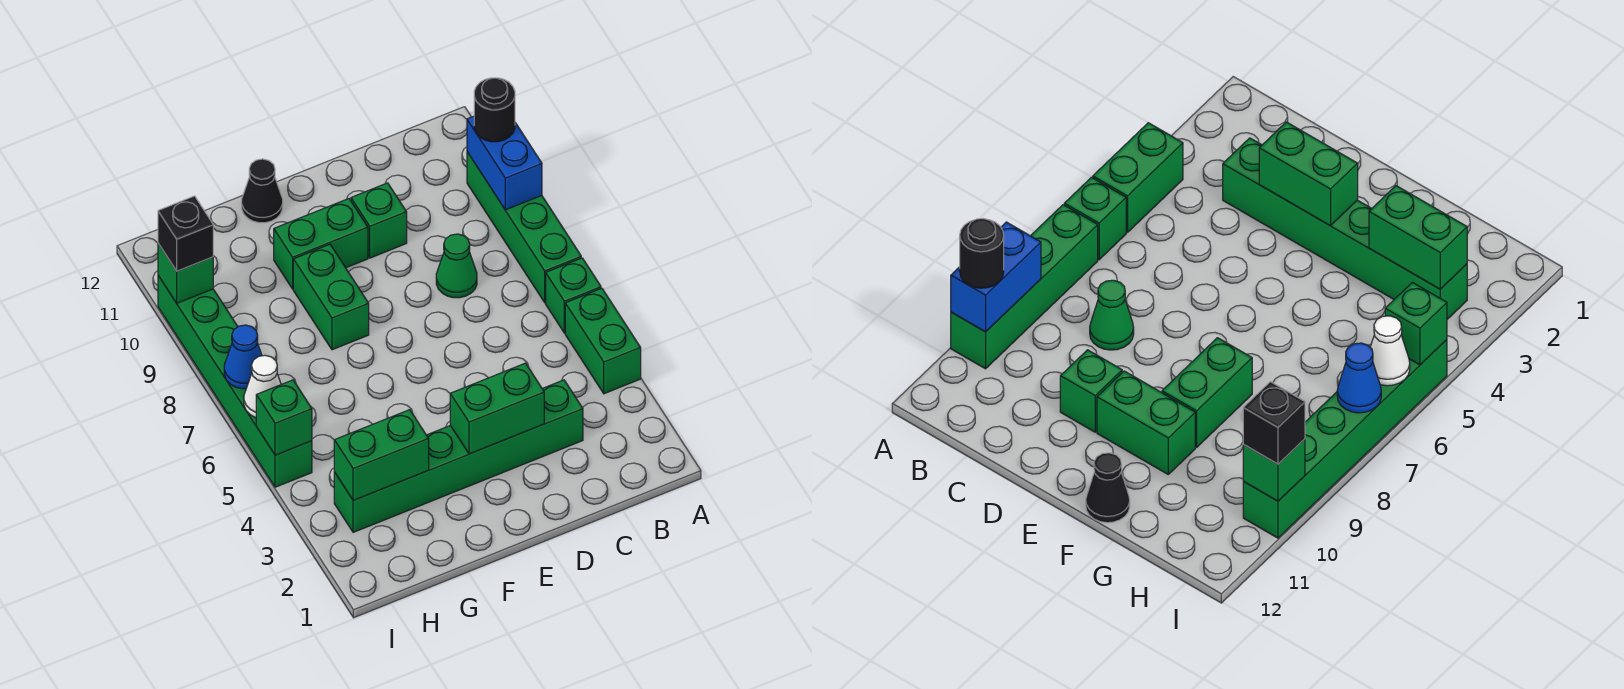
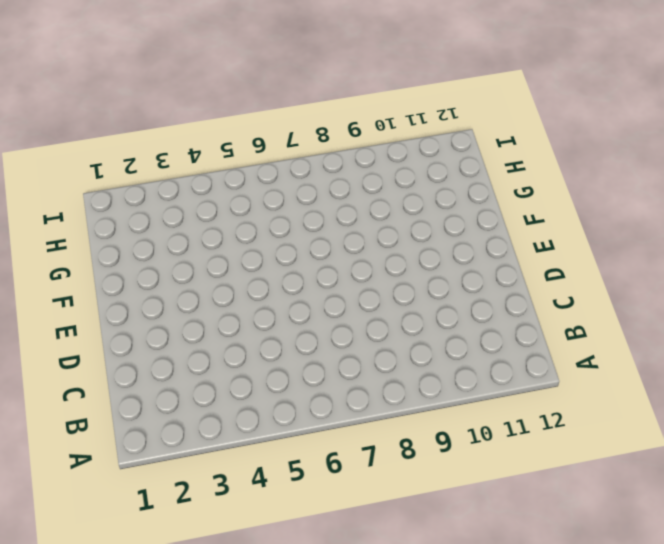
none -> green brick A4:A5 level 1
none -> green brick A6 level 1
none -> green brick A7:A10 level 1

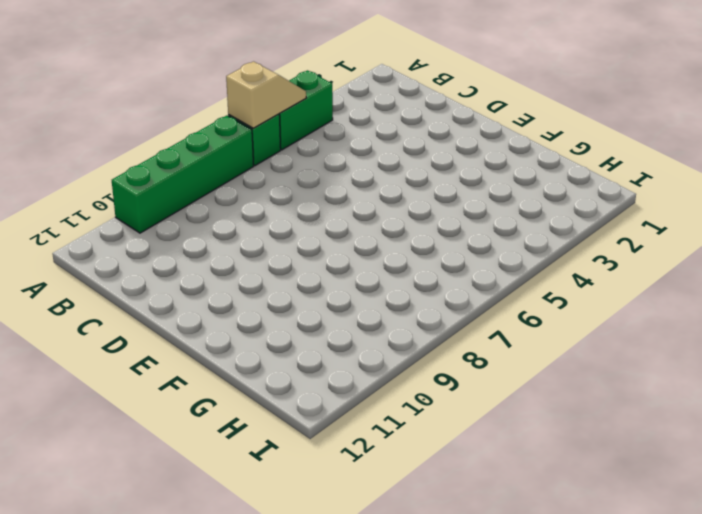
tan slope A5:A6 level 2 top 6 -> none
none -> green brick C3:H3 level 1
none -> green cone C8 level 1
none -> green brick D10 level 1

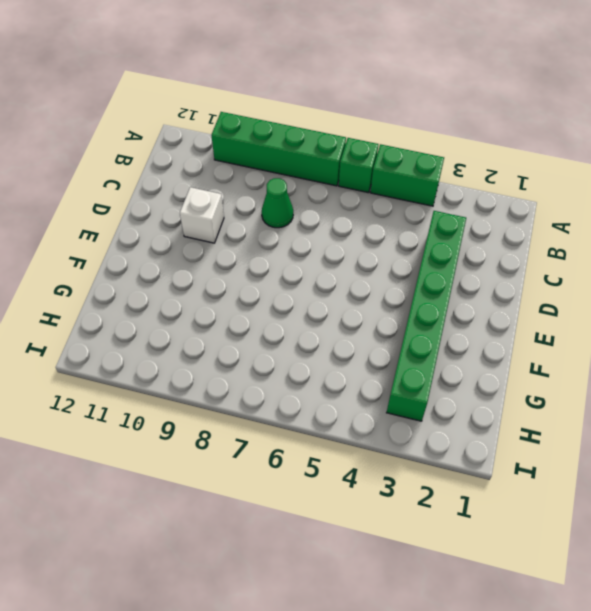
white brick D10 level 1 -> green brick D10 level 1
none -> green brick E10:F10 level 1
none -> green brick F8:F9 level 1
none -> black cone F12 level 1

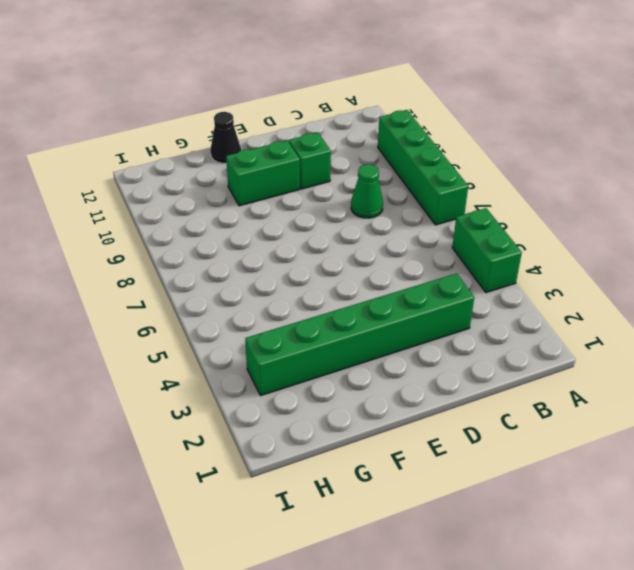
none -> green brick A6 level 1
none -> green brick F8:F9 level 1
none -> green brick I5:I10 level 1

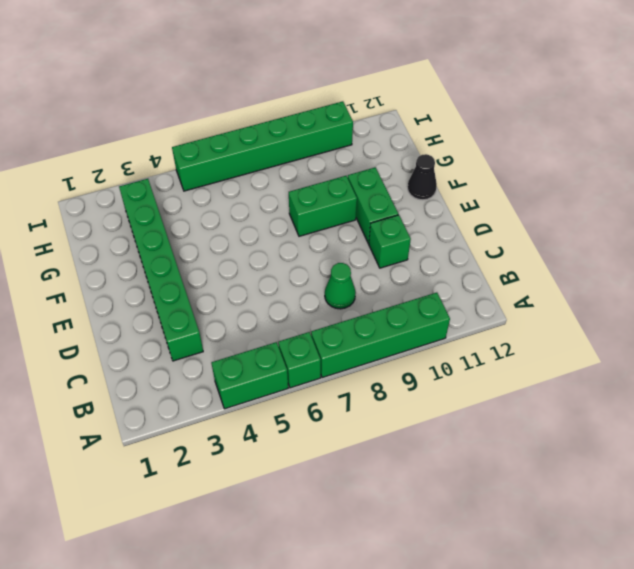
none -> blue brick A9:A10 level 2
none -> green brick D3:E3 level 2
none -> green brick G3:H3 level 2

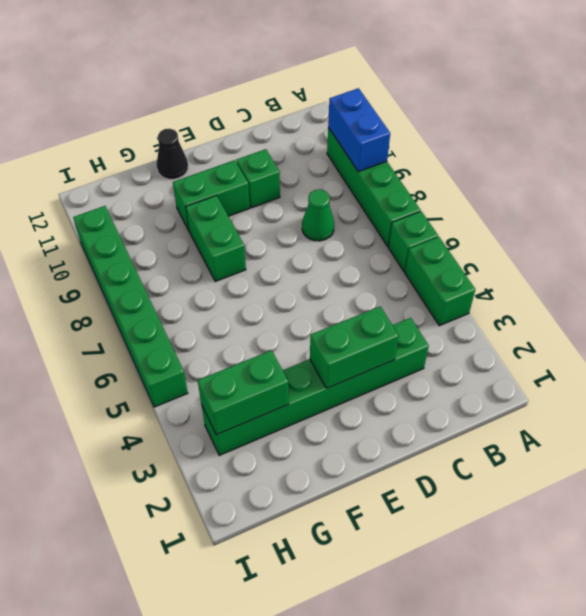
none -> green brick I5 level 2
none -> white cone I6 level 2
none -> blue cone I7 level 2

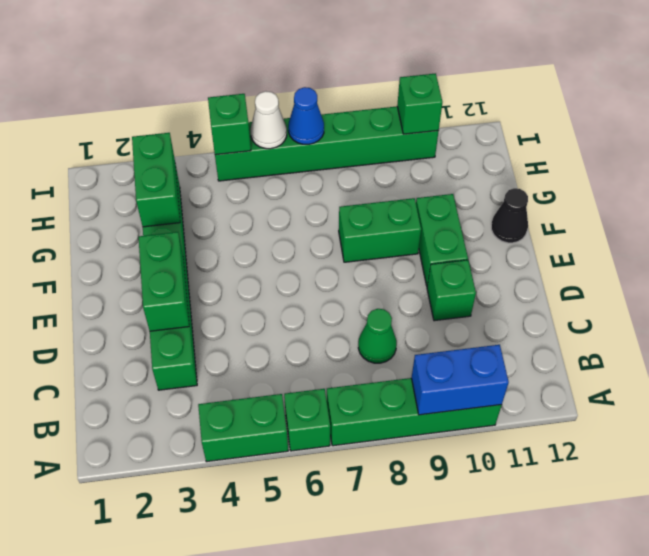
none -> black round brick A10 level 3
none -> black brick I10 level 3

